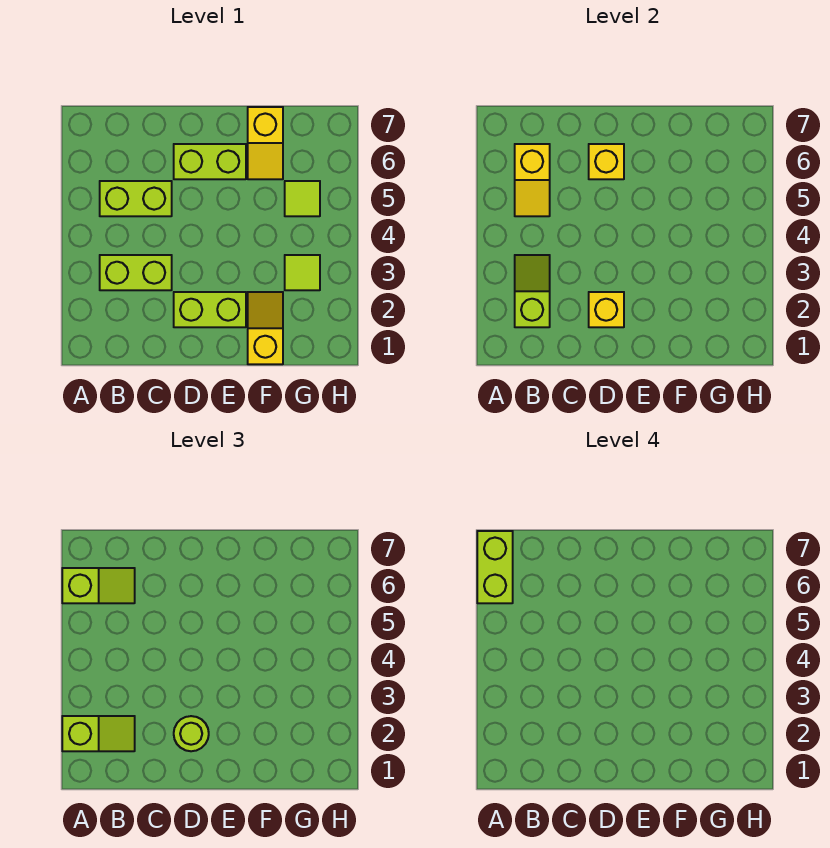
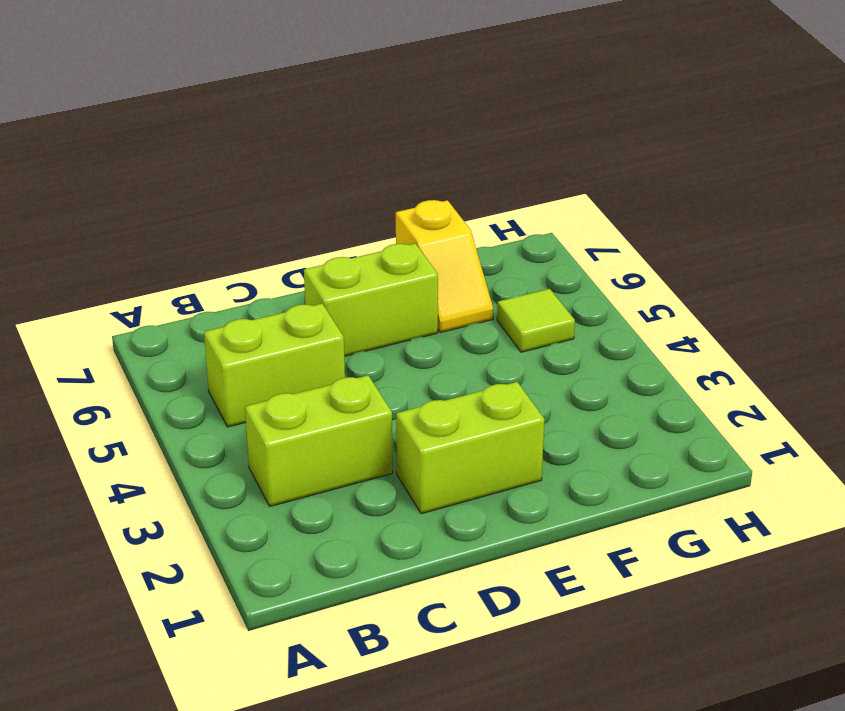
none -> yellow slope F1:F2 level 1 top 1
none -> lime tile G3 level 1
none -> lime slope B2:B3 level 2 top 2

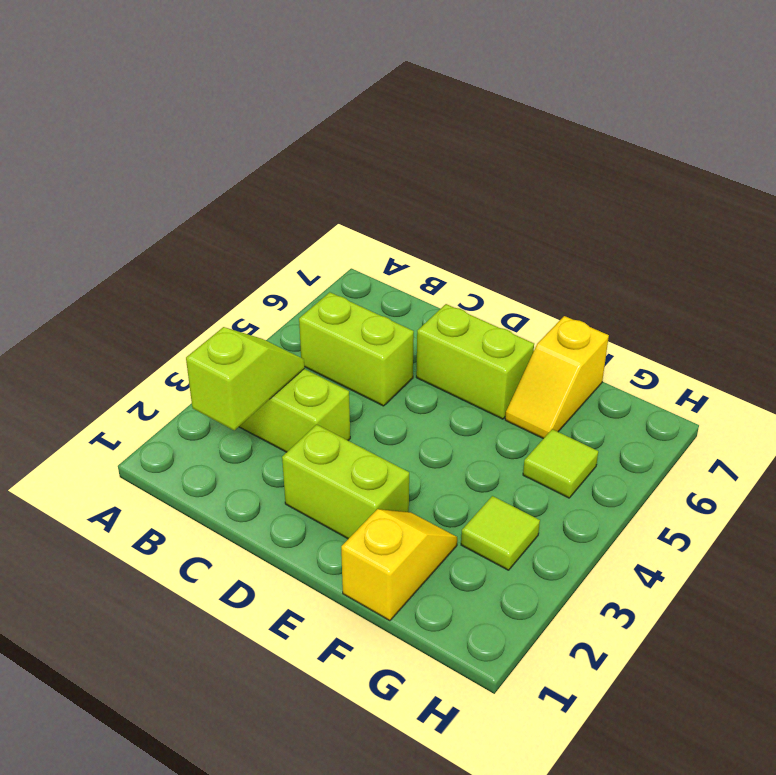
none -> yellow slope B5:B6 level 2 top 6
none -> yellow brick D2 level 2
none -> yellow brick D6 level 2

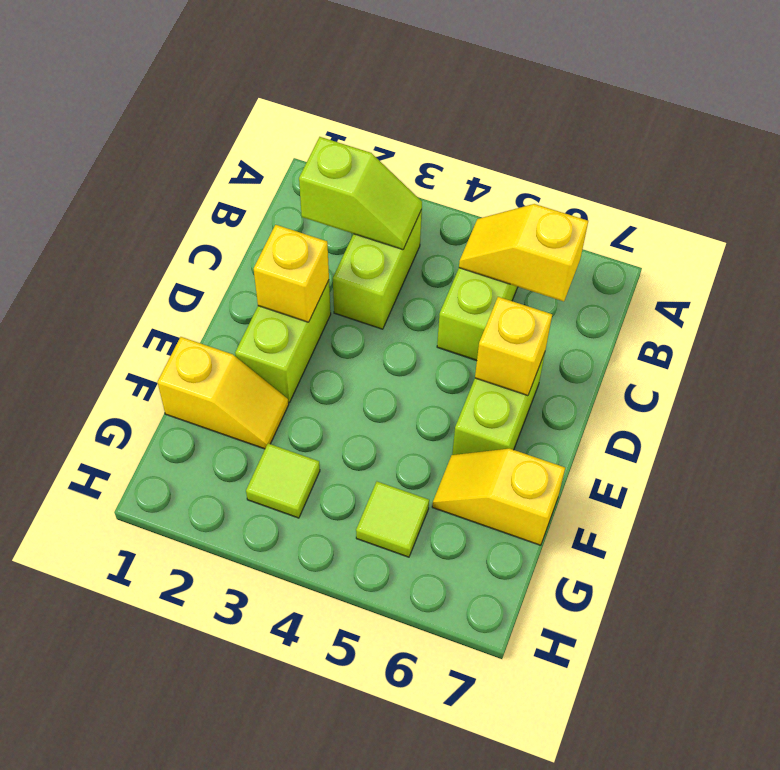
none -> lime slope A2:B2 level 3 top A
none -> lime slope A6:B6 level 3 top A
none -> lime round brick D2 level 3

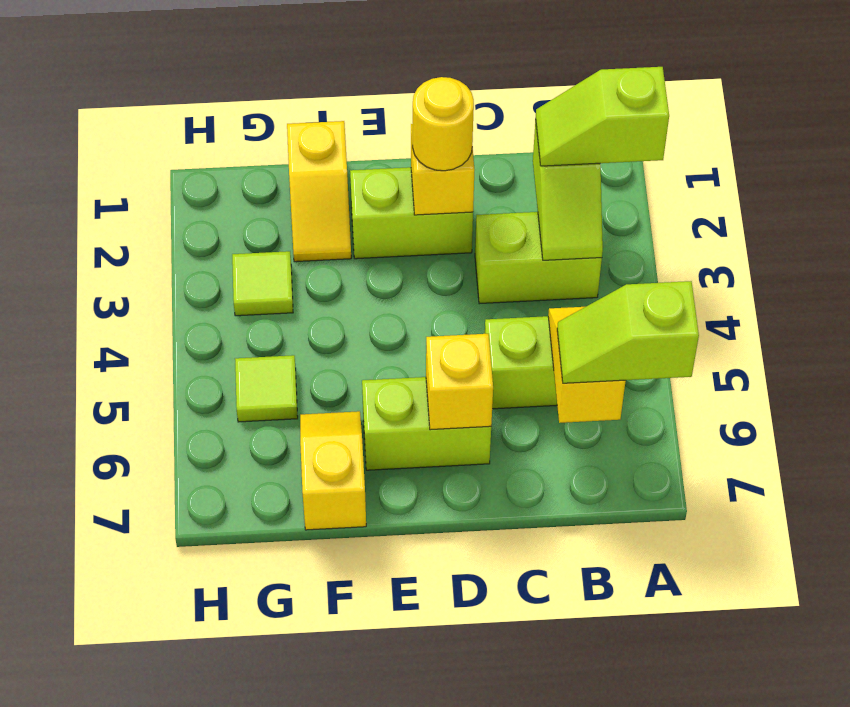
yellow round brick D2 level 3 -> lime round brick D2 level 3
none -> lime brick A6:A7 level 4

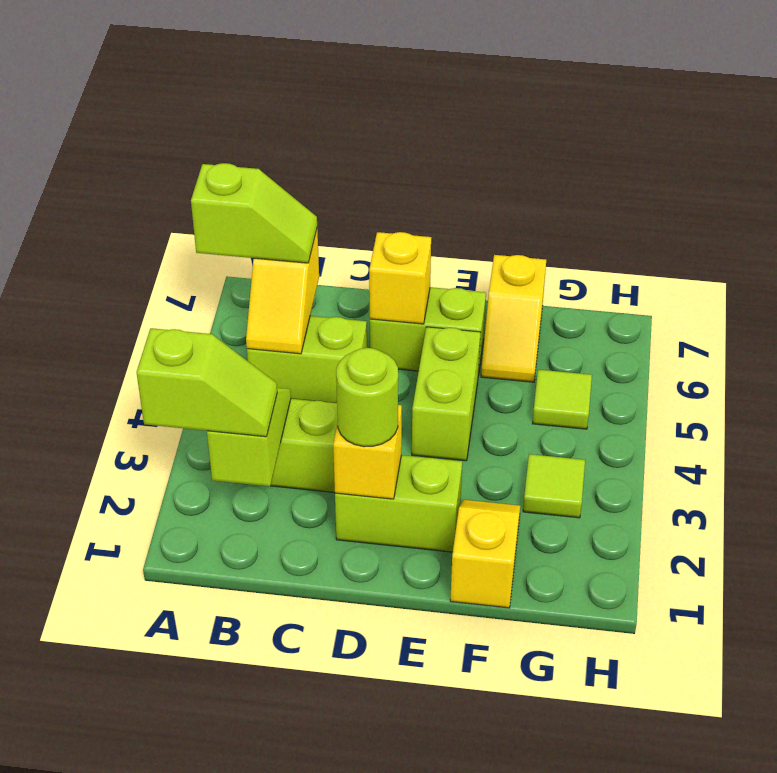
lime brick E4:E5 level 1 -> lime brick A6:A7 level 4

